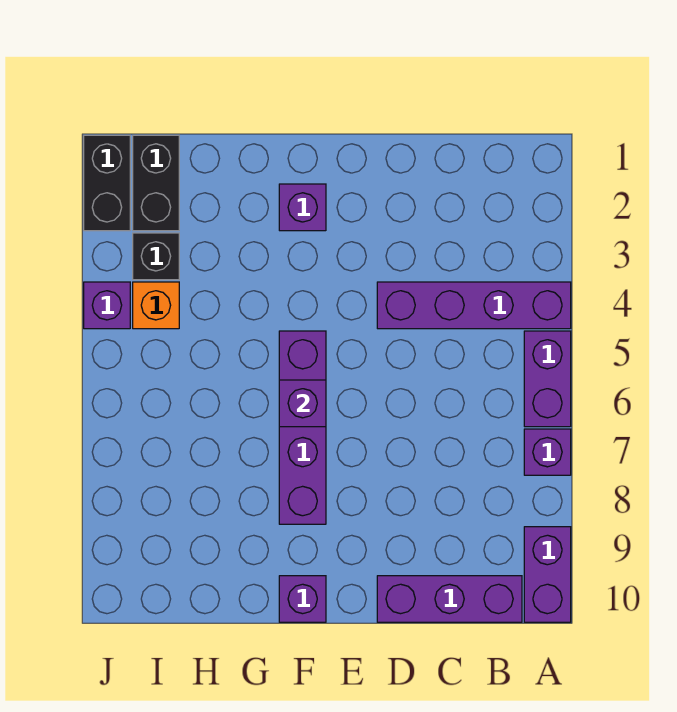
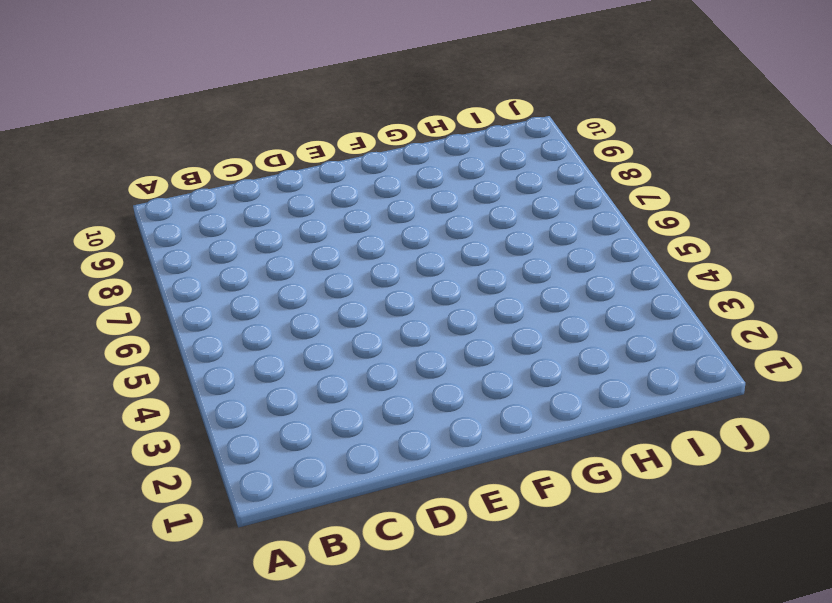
none -> purple brick A4:D4 level 1
none -> purple brick A5:A6 level 1
none -> purple brick A7 level 1

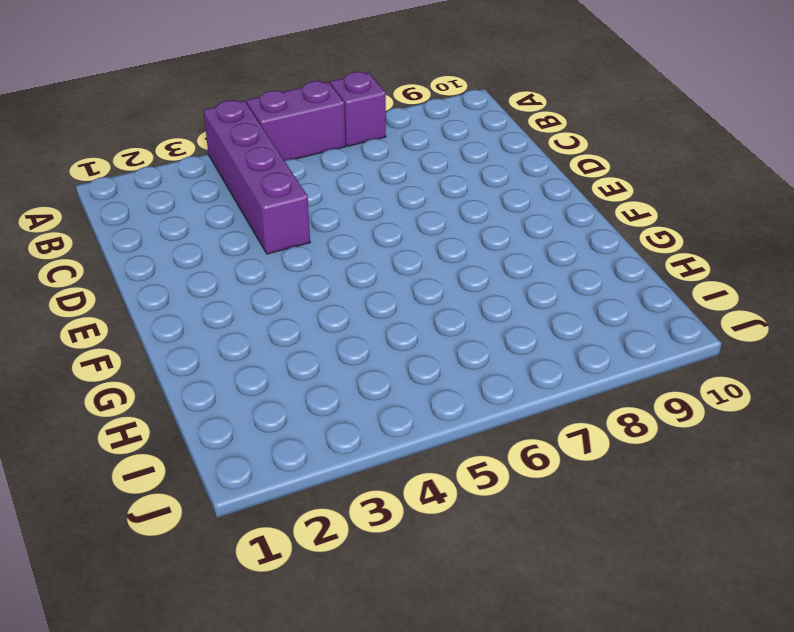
none -> purple brick A9:A10 level 1
none -> purple brick B10:D10 level 1
none -> purple brick F2 level 1

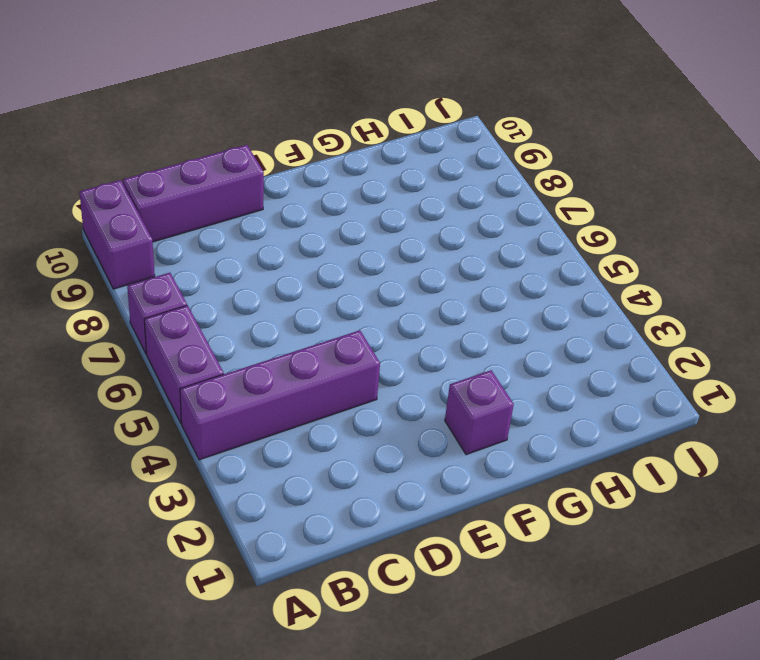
none -> purple brick F5:F8 level 1
none -> purple brick F10 level 1
none -> black brick I1:I2 level 1

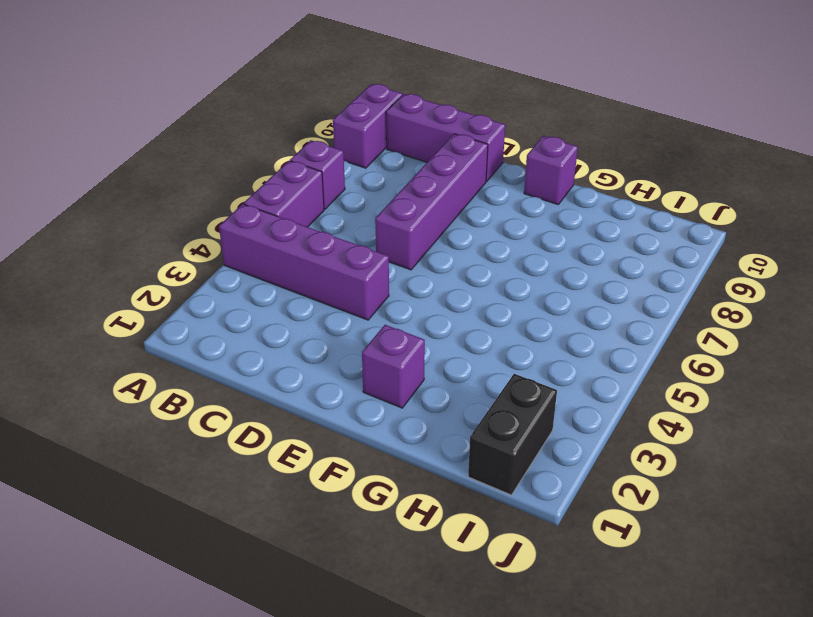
purple brick D6:D9 level 1 -> purple brick F5:F8 level 1
none -> black brick I3 level 1
none -> orange brick I4 level 1
none -> black brick J1:J2 level 1

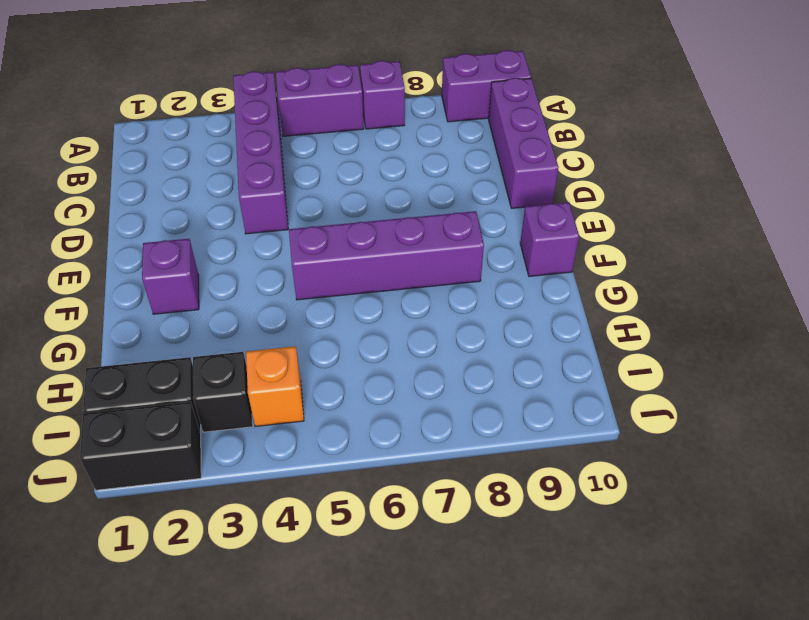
none -> purple brick J4 level 1
none -> purple brick F6 level 2

